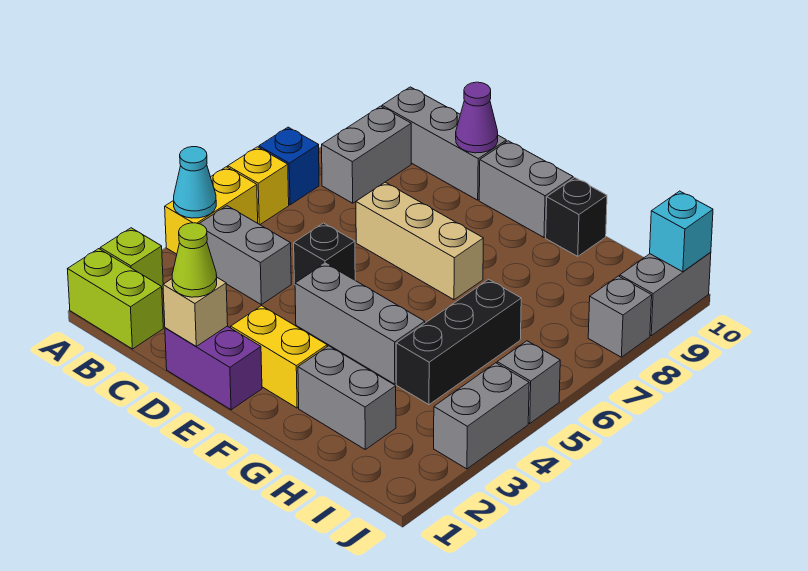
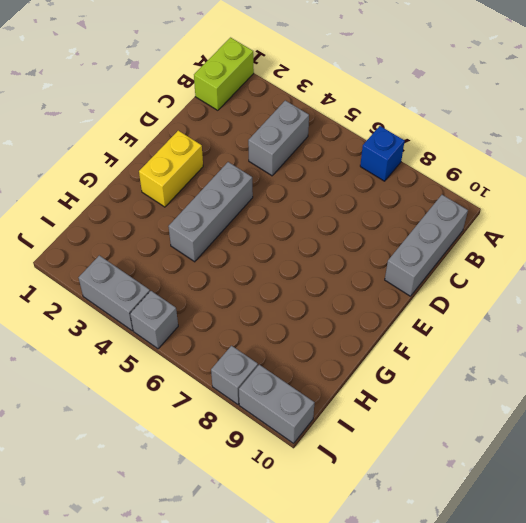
none -> lime brick A2 level 1
none -> yellow brick A4:A5 level 1
none -> yellow brick A6 level 1

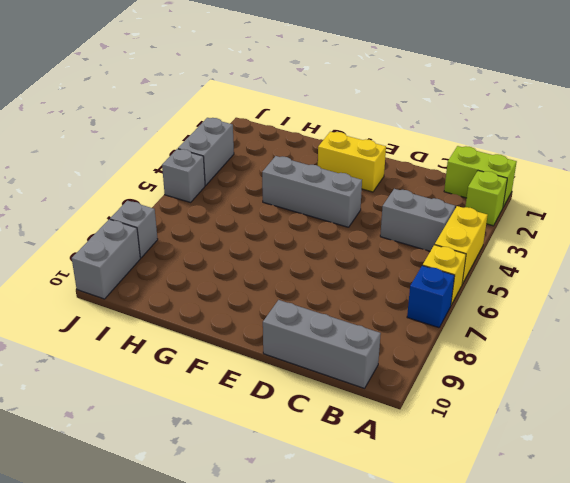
none -> grey brick B8:B9 level 1
none -> purple brick D1:E1 level 1
none -> black brick D5 level 1

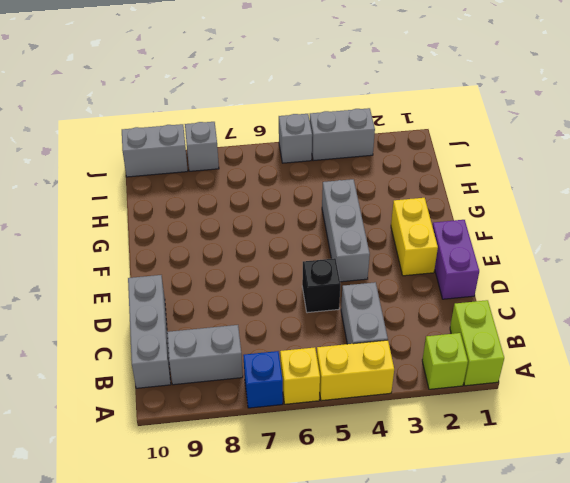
none -> tan brick D7:F7 level 1
none -> grey brick E10:F10 level 1
none -> grey brick G2:H2 level 1

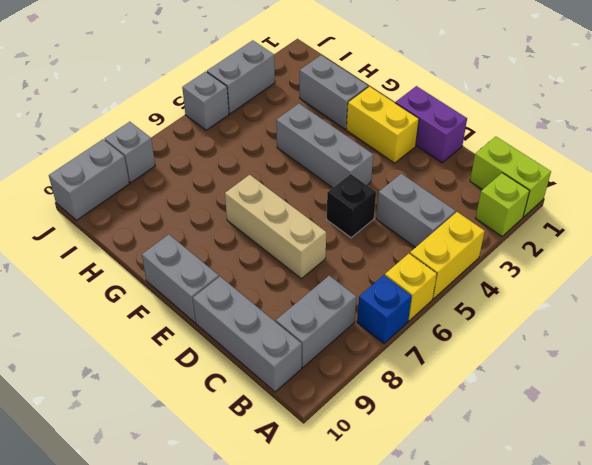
none -> black brick G10 level 1
none -> black brick H4:H6 level 1
none -> cyan cone A4 level 2

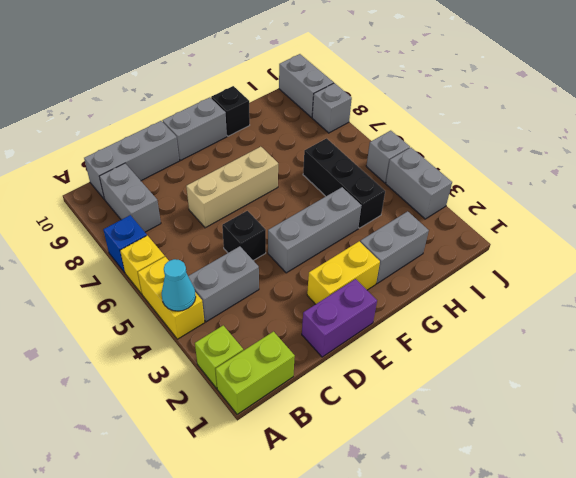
none -> tan brick D1 level 2
none -> purple cone D10 level 2
none -> cyan brick J10 level 2

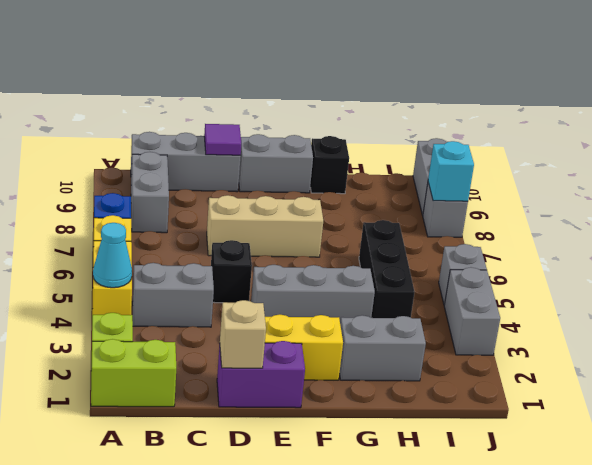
purple tile D10 level 2 -> purple cone D10 level 2
cyan brick J8 level 2 -> cyan brick J10 level 2
none -> lime cone D1 level 3

